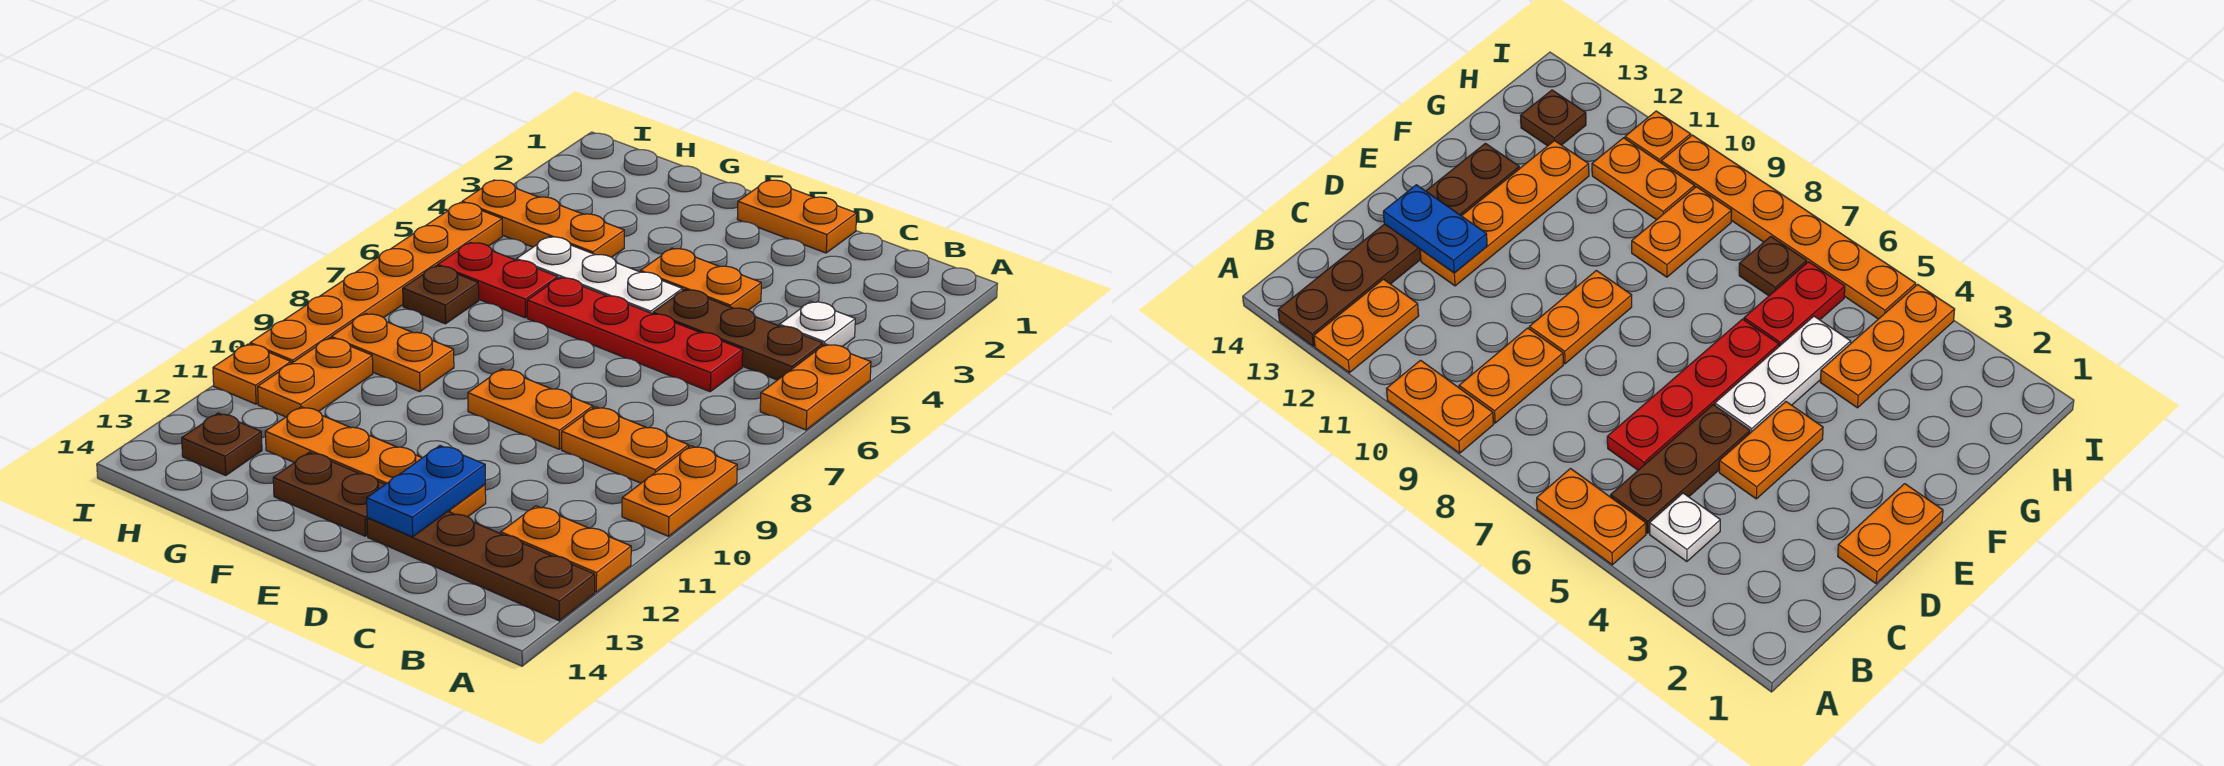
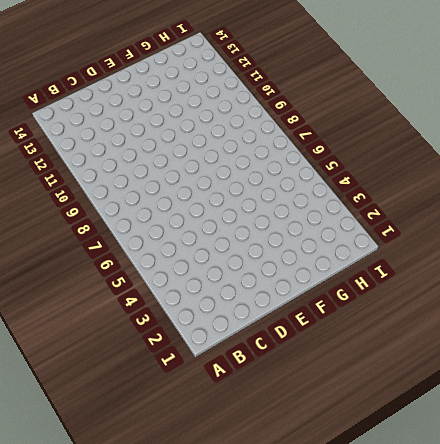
none -> orange plate A5:A6 level 1
none -> orange plate A9:A10 level 1
none -> orange plate A12:B12 level 1

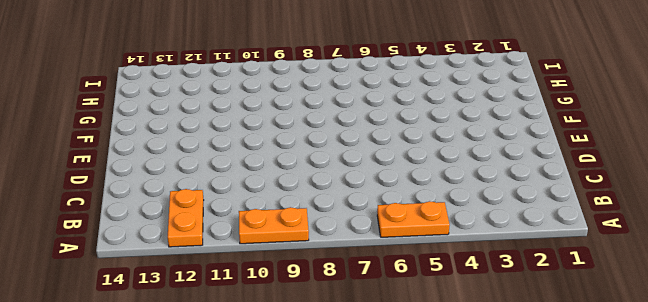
none -> brown plate A13:D13 level 1
none -> white plate B4 level 1
none -> brown plate B5:D5 level 1

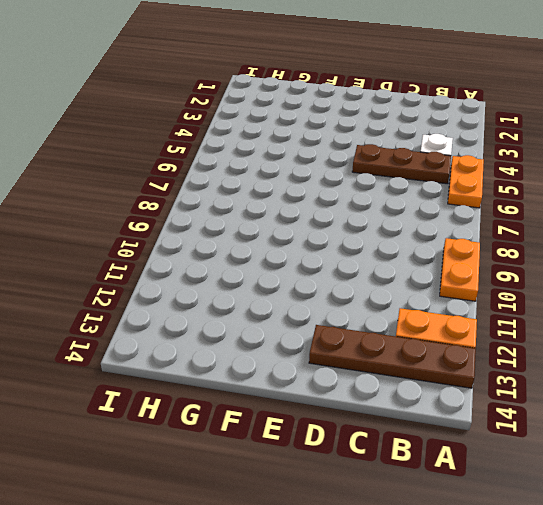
none -> orange plate B9:C9 level 1
none -> red plate C6:F6 level 1
none -> orange plate D1:E1 level 1

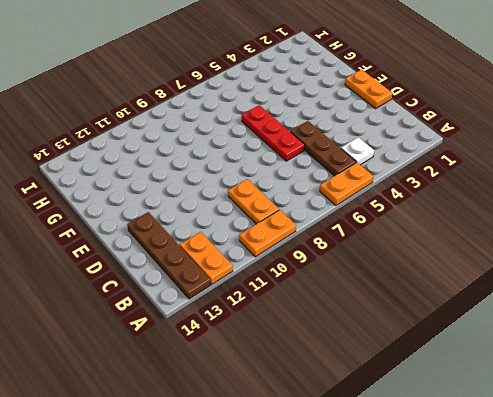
red plate D6:F6 level 1 -> red plate C6:F6 level 1
none -> orange plate D4:E4 level 1
none -> orange plate D9:E9 level 1
none -> orange plate D12:G12 level 1

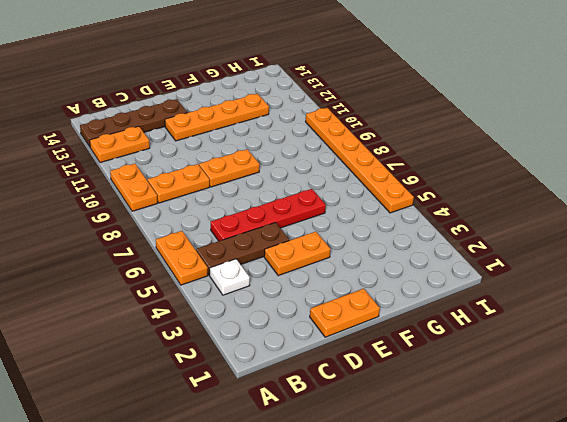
none -> white plate E5:G5 level 1
none -> brown plate E13:F13 level 1
none -> orange plate G4:I4 level 1

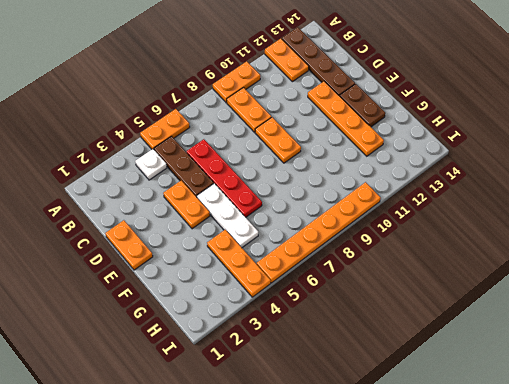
none -> red plate G6:H6 level 1
none -> orange plate G9:H9 level 1
none -> brown plate H7 level 1

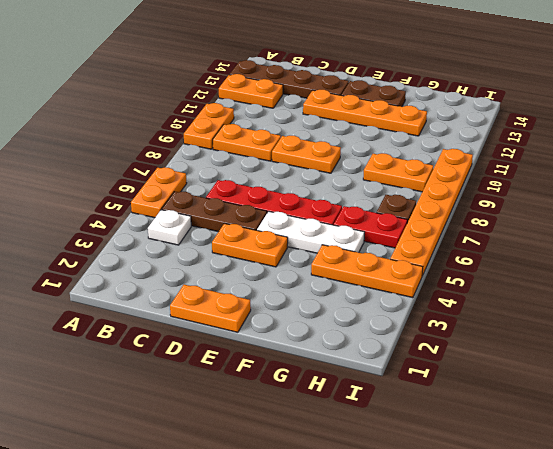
none -> orange plate H10:H11 level 1
none -> brown plate H13 level 1
none -> orange plate I11 level 1

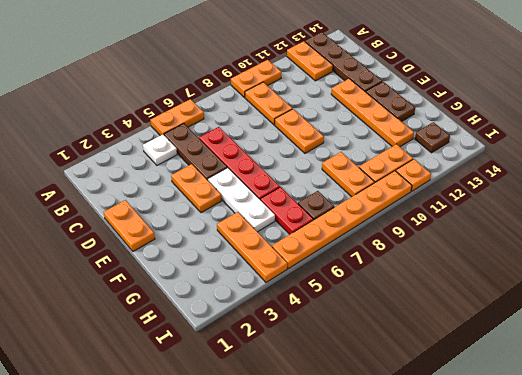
none -> blue plate D12:D13 level 2

